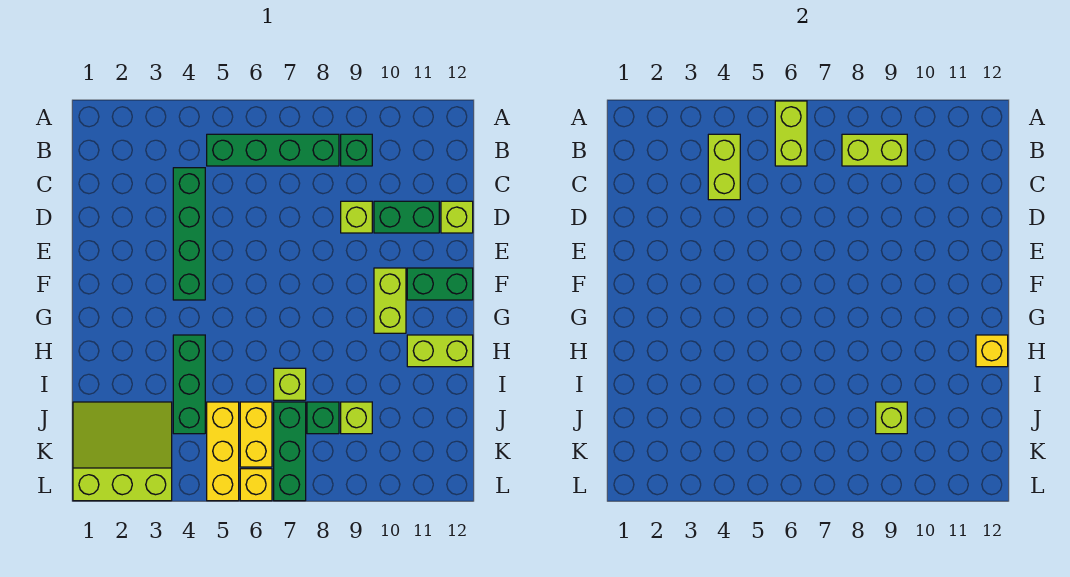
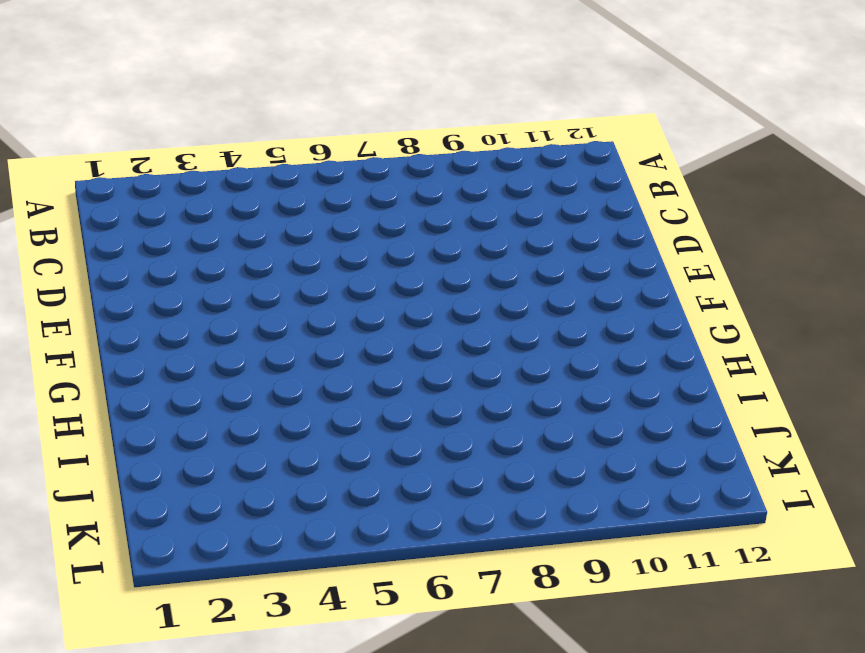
none -> green brick B5:B8 level 1
none -> green brick B9 level 1
none -> green brick C4:F4 level 1

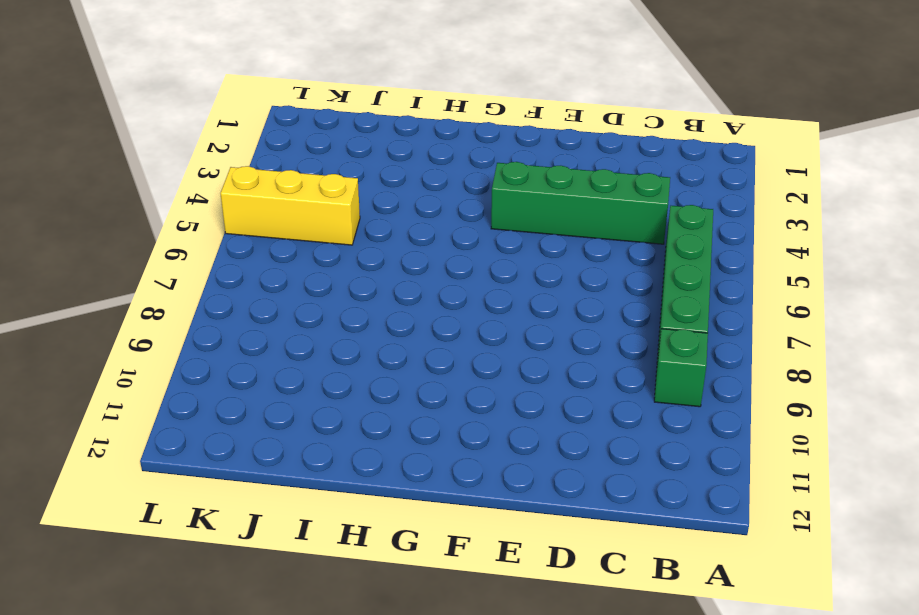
none -> lime brick D9 level 1
none -> green brick D10:D11 level 1
none -> lime brick D12 level 1

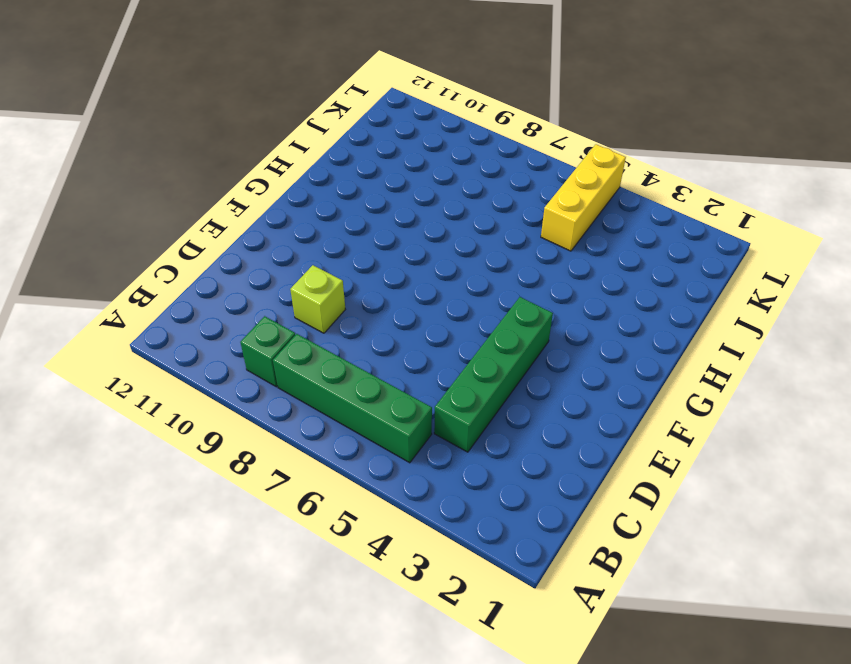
none -> green brick D10:D11 level 1
none -> lime brick D12 level 1
none -> lime brick F10:G10 level 1

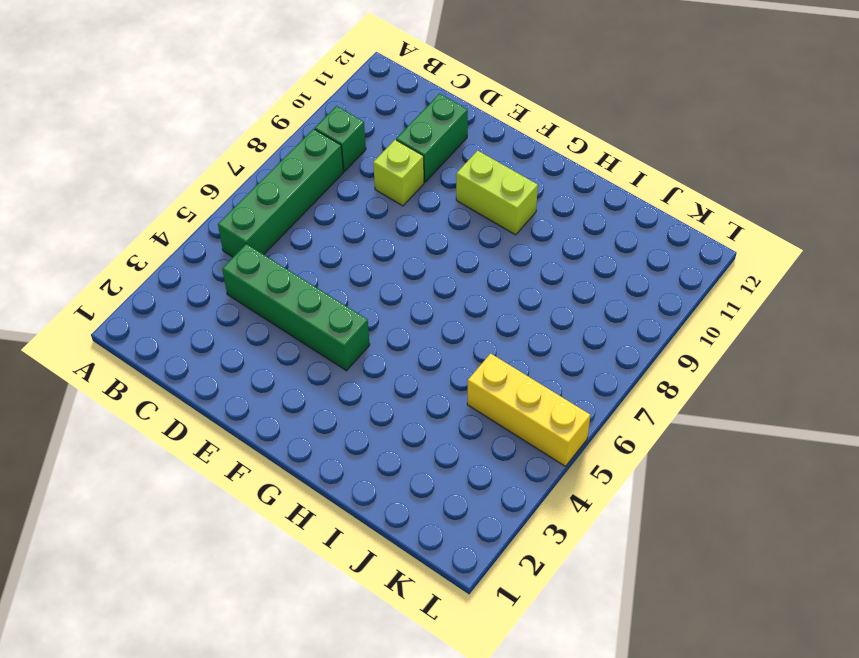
none -> lime brick D12 level 1
none -> green brick F11:F12 level 1
none -> green brick H4:J4 level 1

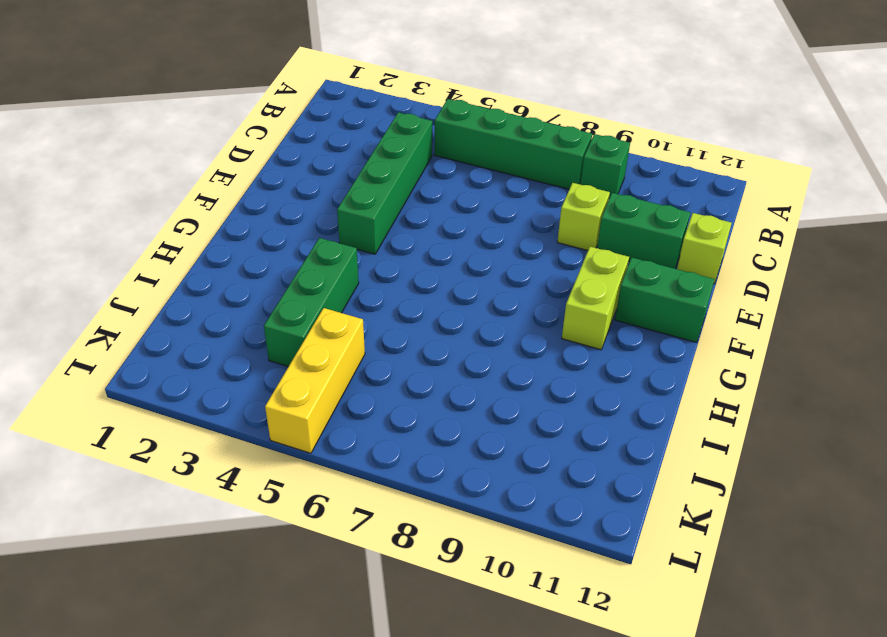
none -> lime brick H11:H12 level 1
none -> lime brick I7 level 1
none -> lime slope J1:L3 level 1 top L

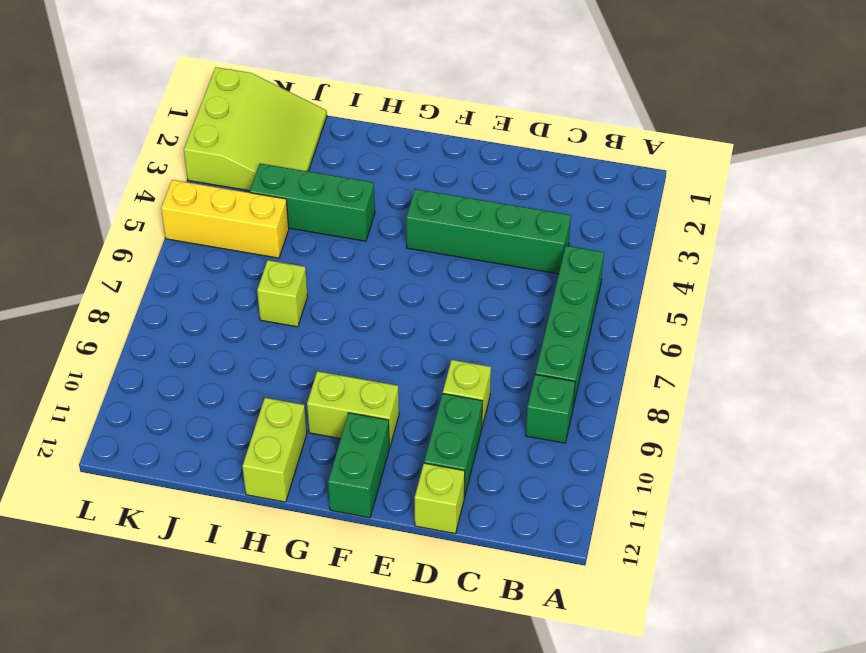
none -> yellow brick J6:K6 level 1
none -> green brick J7:L7 level 1
none -> green brick J8 level 1

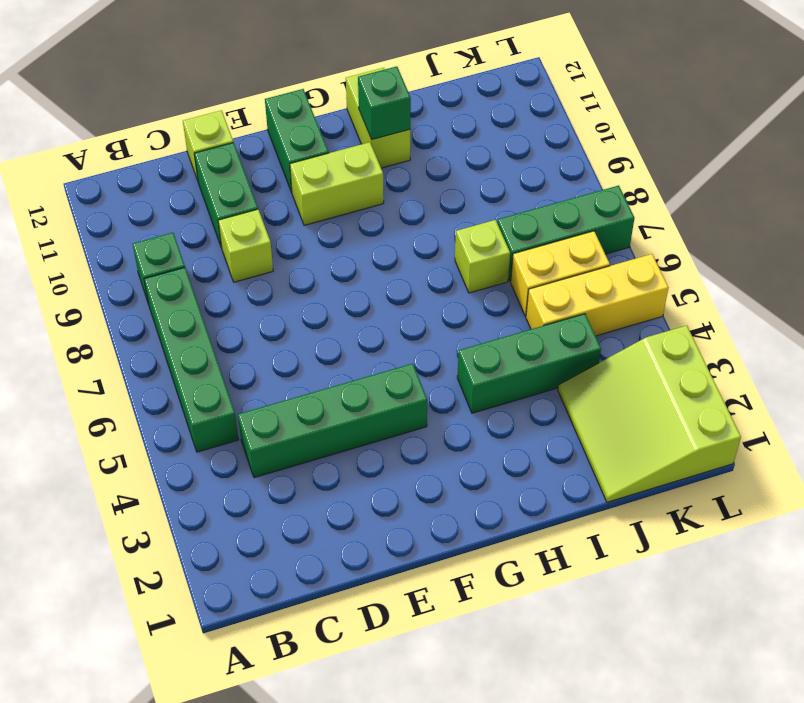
green brick H11 level 2 -> green brick J8 level 1
none -> lime brick J9 level 1
none -> yellow brick L6 level 1
none -> lime brick A6:B6 level 2

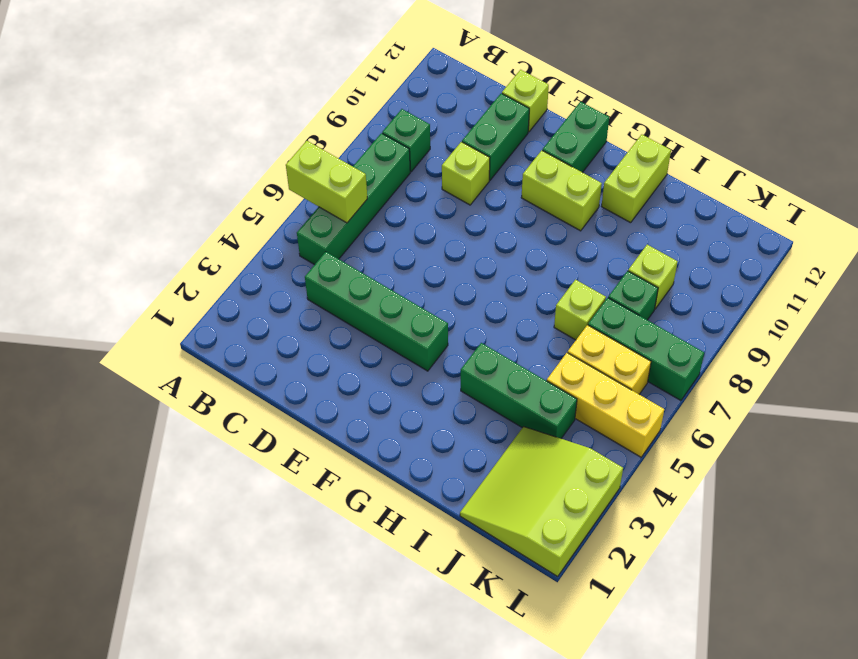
none -> yellow brick L6 level 1
none -> lime brick B4:C4 level 2
none -> lime brick B8:B9 level 2

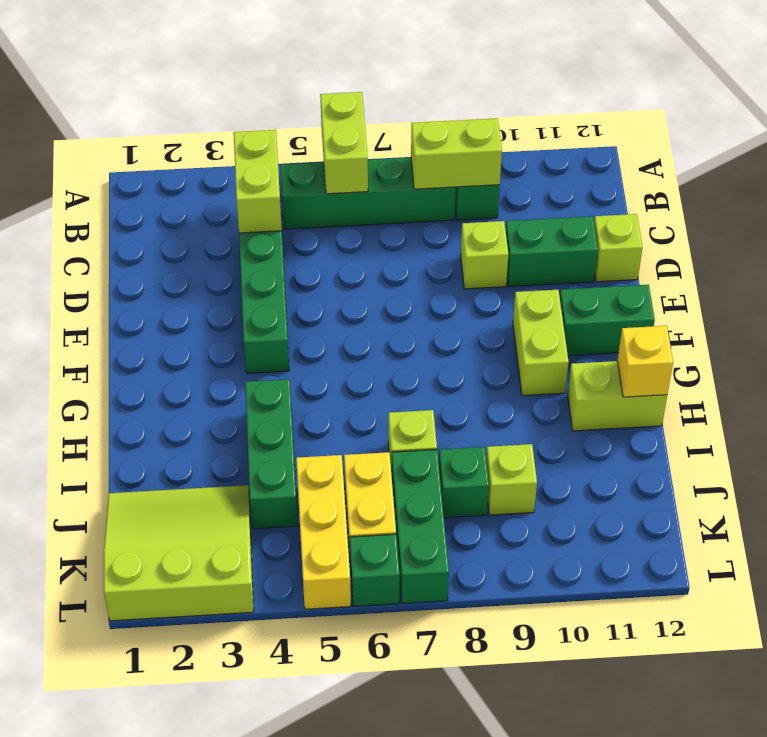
green brick L6 level 1 -> yellow brick L6 level 1
none -> lime brick J9 level 2

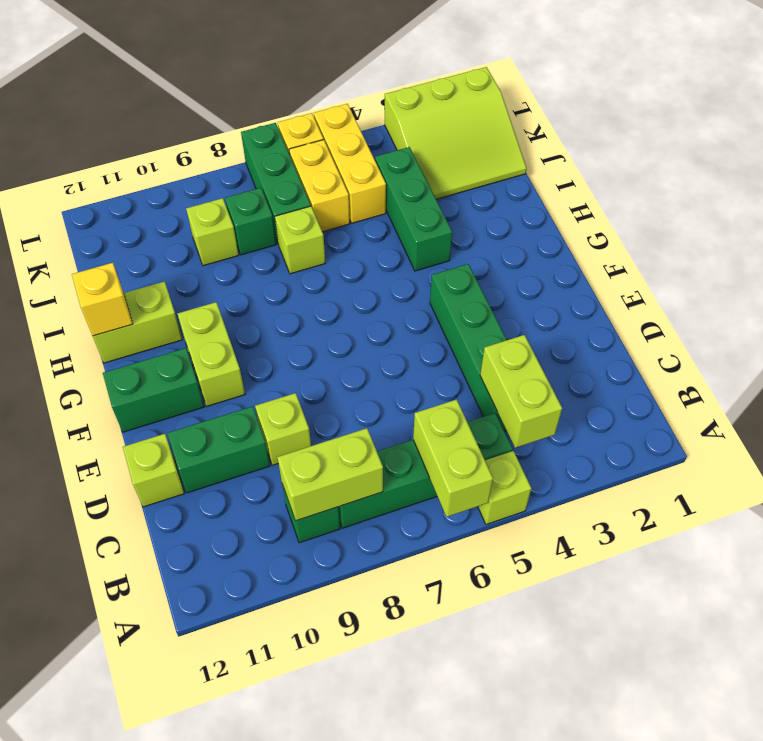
lime brick A5 level 1 -> lime brick J9 level 2

